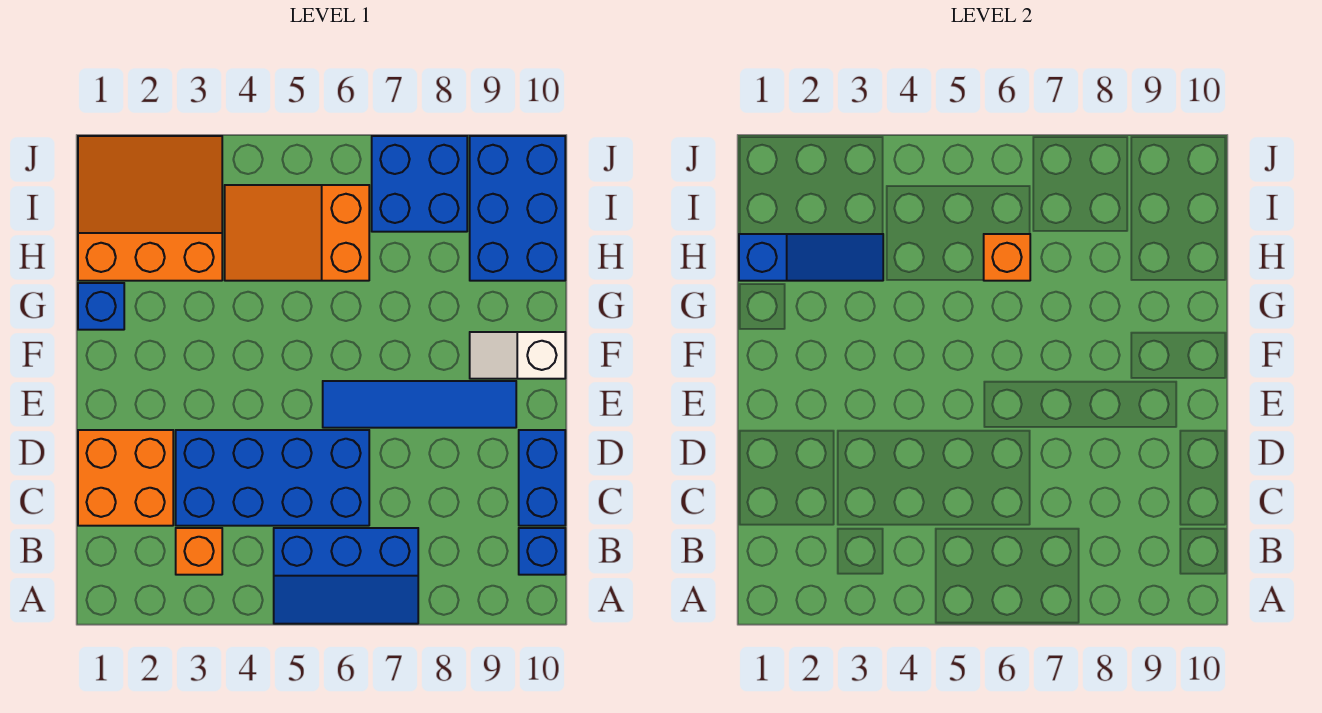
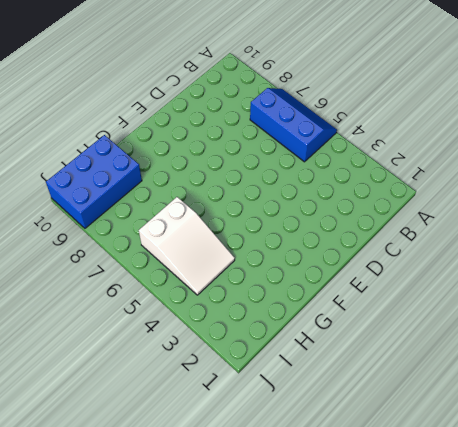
white slope H4:I6 level 1 top 6 -> orange slope H4:I6 level 1 top 6
none -> orange brick B3 level 1
none -> blue brick B10 level 1
none -> orange brick C1:D2 level 1

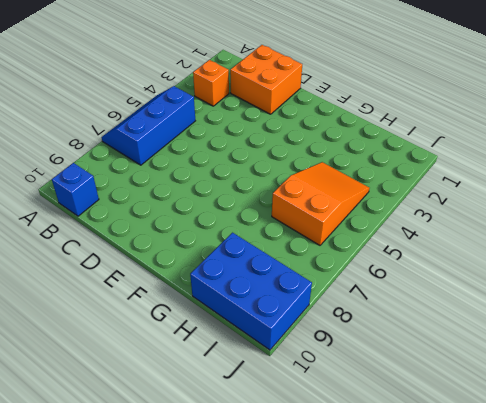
none -> blue brick C3:D6 level 1
none -> blue brick C10:D10 level 1
none -> blue tile E6:E9 level 1

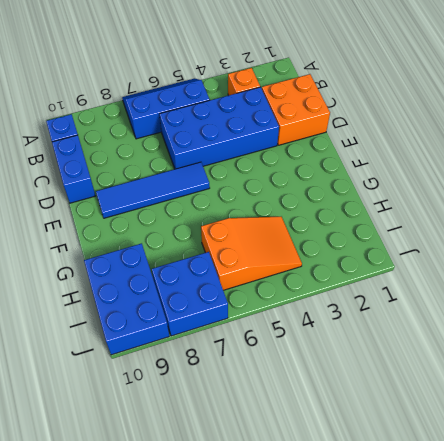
none -> white slope F9:F10 level 1 top 10
none -> blue brick G1 level 1
none -> orange slope H1:J3 level 1 top H

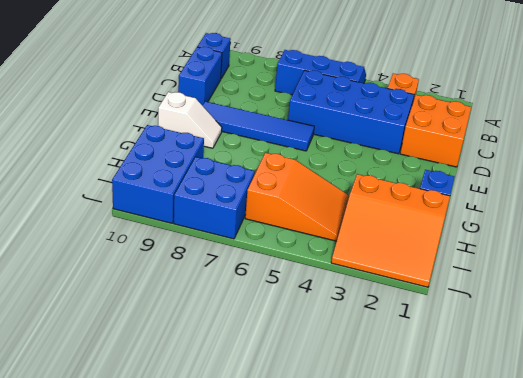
none -> blue slope H1:H3 level 2 top 1
none -> orange brick H6 level 2

